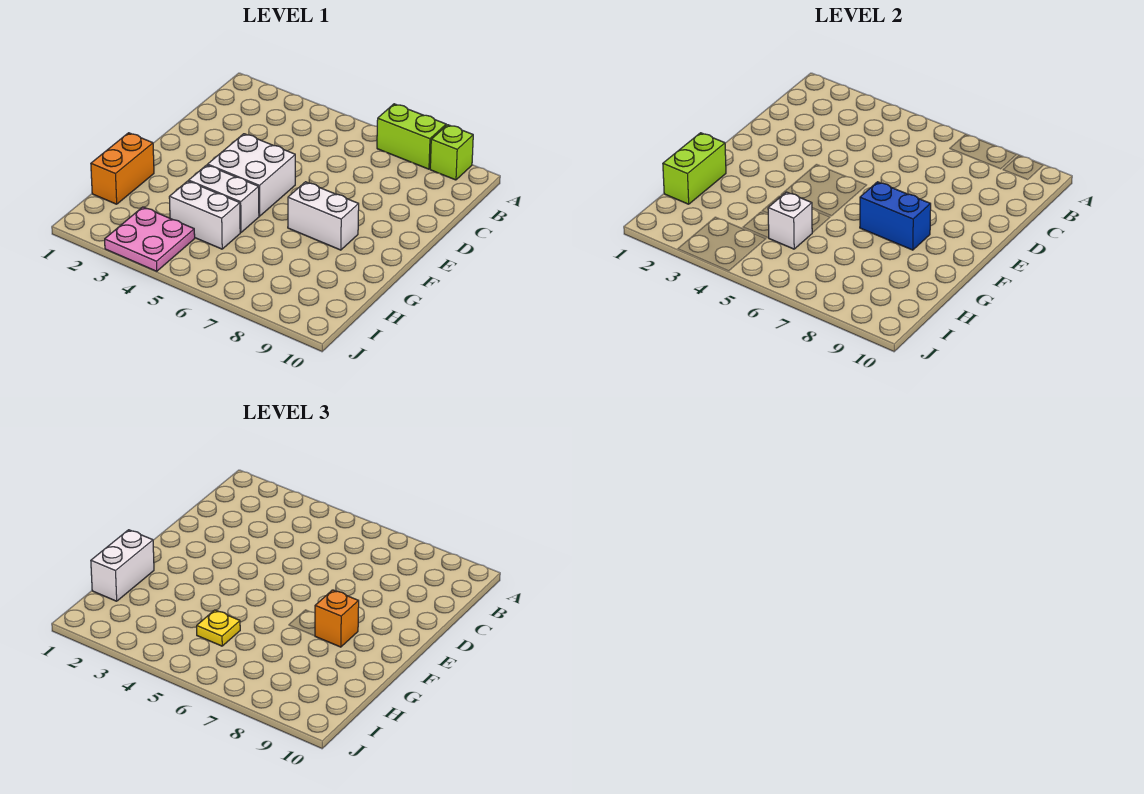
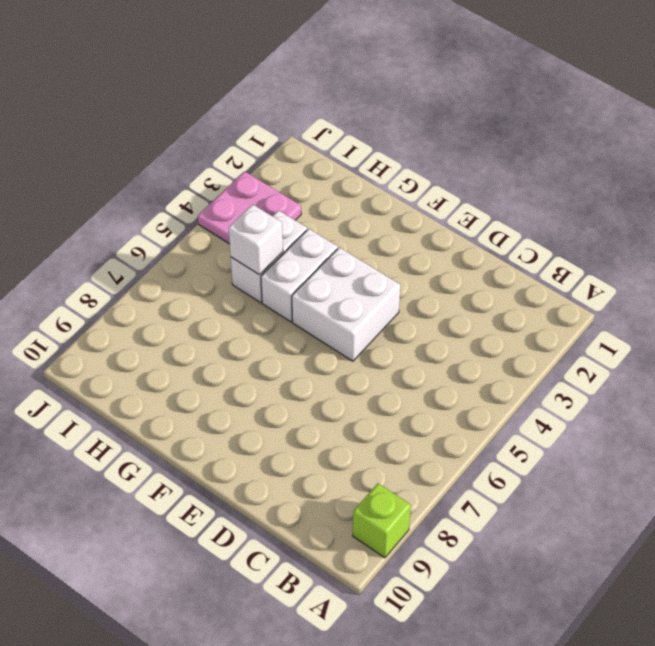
none -> lime brick A7:A8 level 1
none -> white brick F7:F8 level 1
none -> orange brick G1:H1 level 1

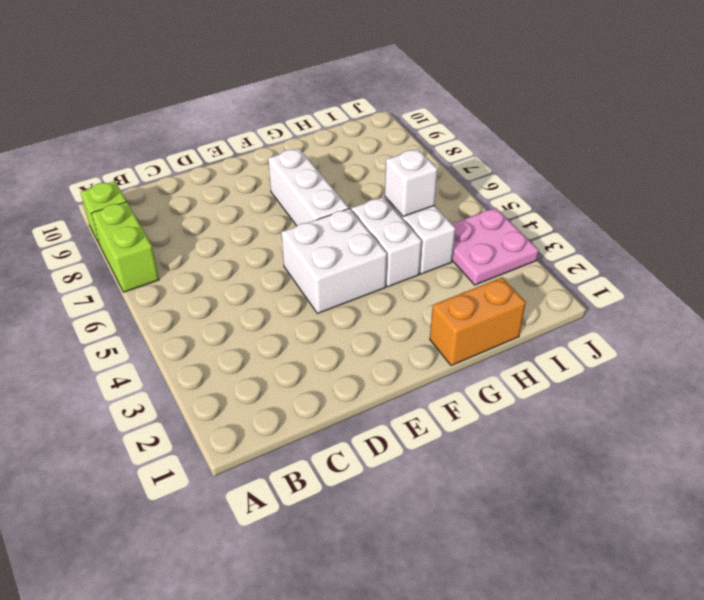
white brick F6:F8 level 1 -> white brick F7:F8 level 1
none -> blue brick F7:F8 level 2
none -> lime brick G1:H1 level 2
none -> orange brick F8 level 3

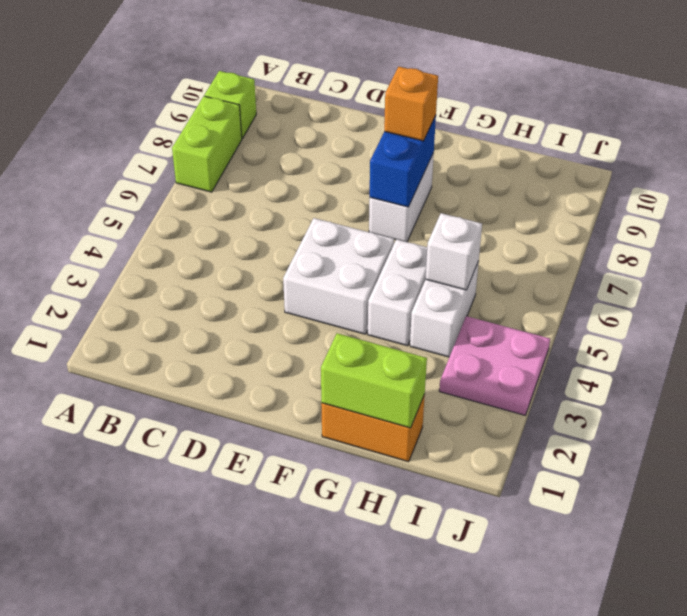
none -> white brick G1:H1 level 3
none -> yellow plate H5 level 3

